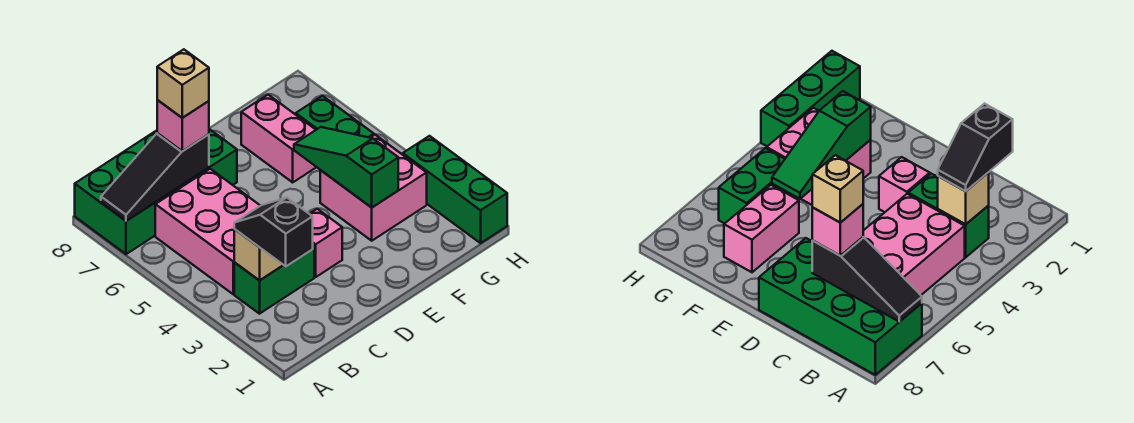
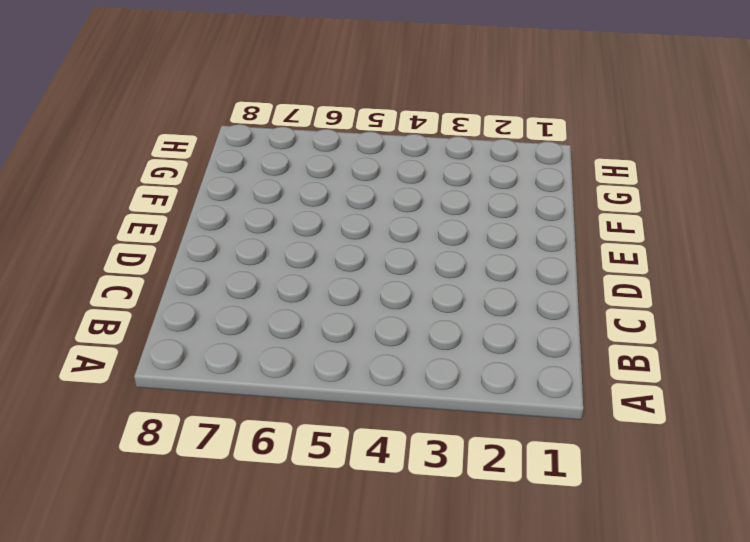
none -> green brick A7:D8 level 1
none -> green brick B3:C3 level 1
none -> pink brick B4:C6 level 1

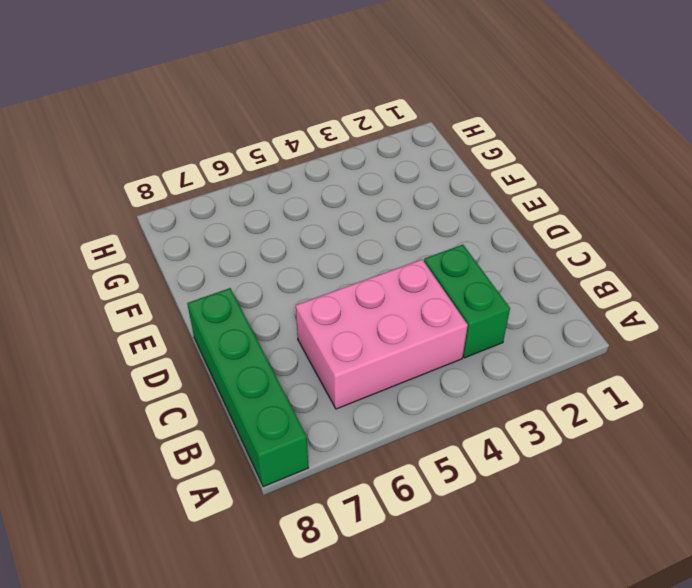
green brick A8:D8 level 1 -> green brick A7:D8 level 1
none -> pink brick D3 level 1
none -> pink brick F3:G4 level 1
none -> pink brick F6:F7 level 1

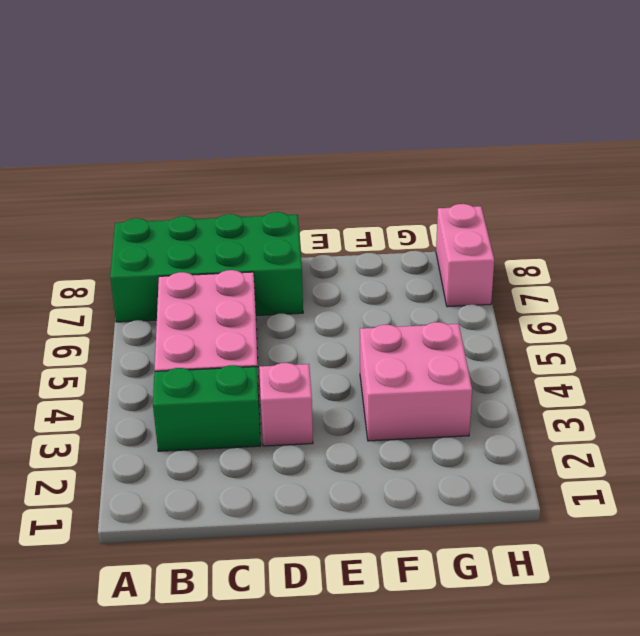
pink brick H7:H8 level 1 -> pink brick F6:F7 level 1
none -> green brick G5:G6 level 1
none -> green brick H1:H3 level 1
none -> black slope A7:C7 level 2 top C

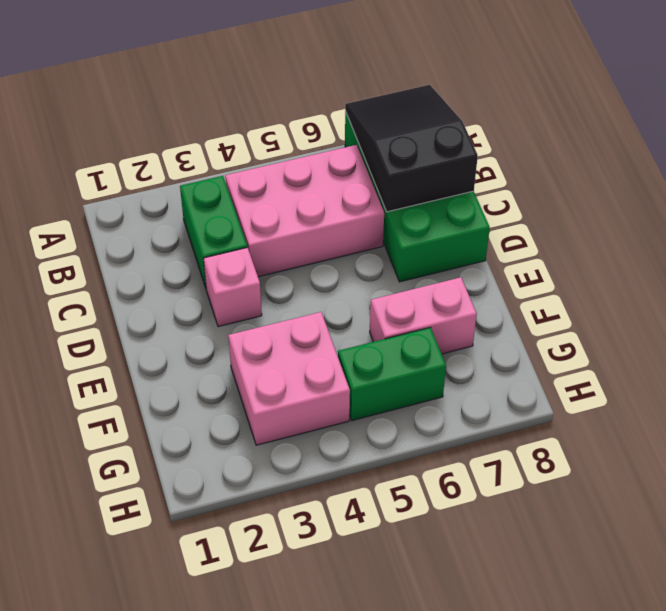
black slope A7:C8 level 2 top C -> black slope A7:C7 level 2 top C
none -> green brick H1:H3 level 1
none -> tan brick B3 level 2
none -> green slope F3:F5 level 2 top 3

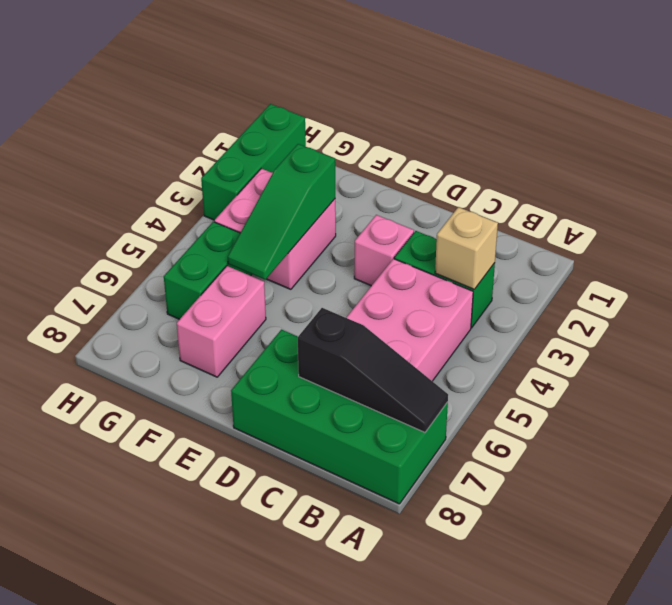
none -> black slope B2:B3 level 3 top 2
none -> pink brick C7 level 3
none -> tan brick C7 level 4

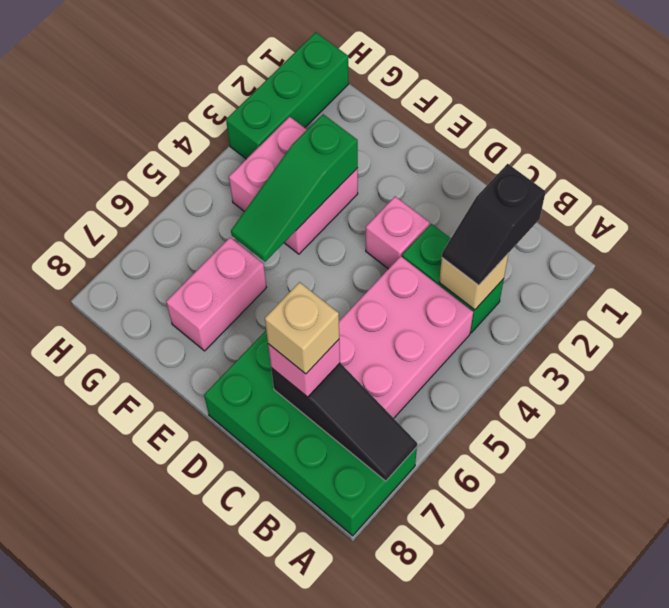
none -> green brick G5:G6 level 1

